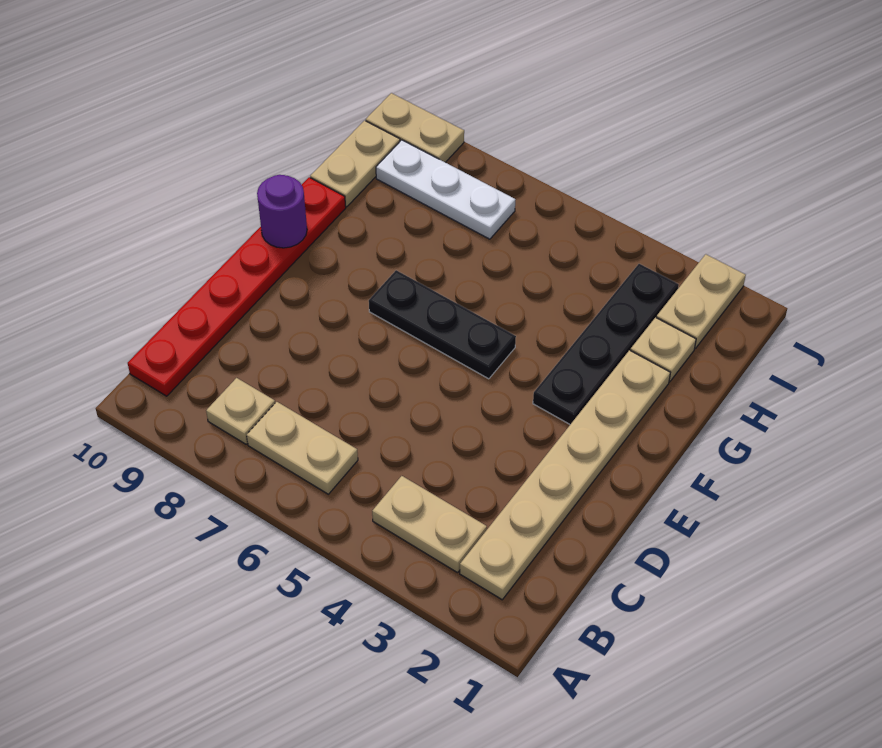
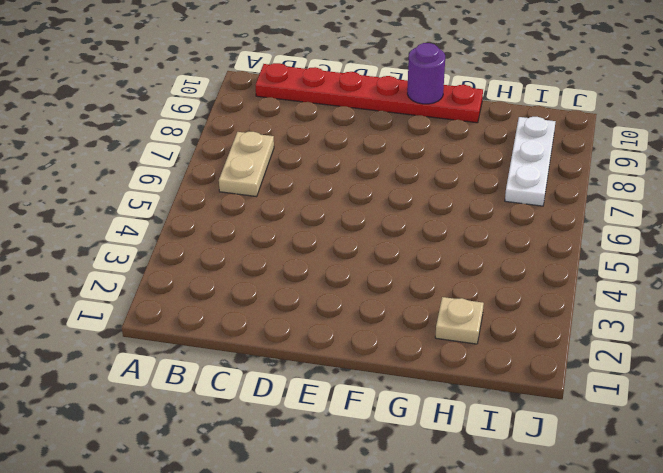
none -> tan plate B2:G2 level 1
none -> tan plate B3:B4 level 1
none -> tan plate B8 level 1

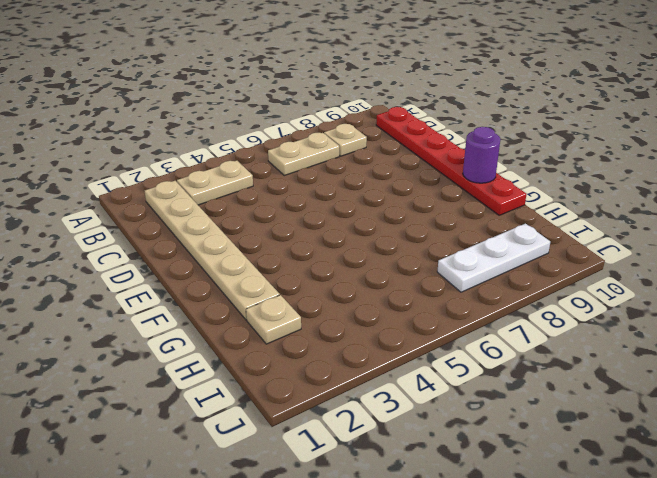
none -> black plate F3:I3 level 1
none -> black plate F5:F7 level 1
none -> tan plate H10:I10 level 1

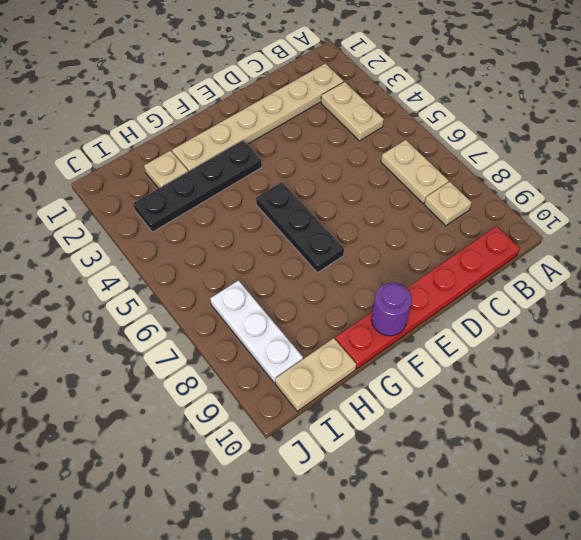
none -> tan plate I2:J2 level 1
none -> tan plate J9:J10 level 1

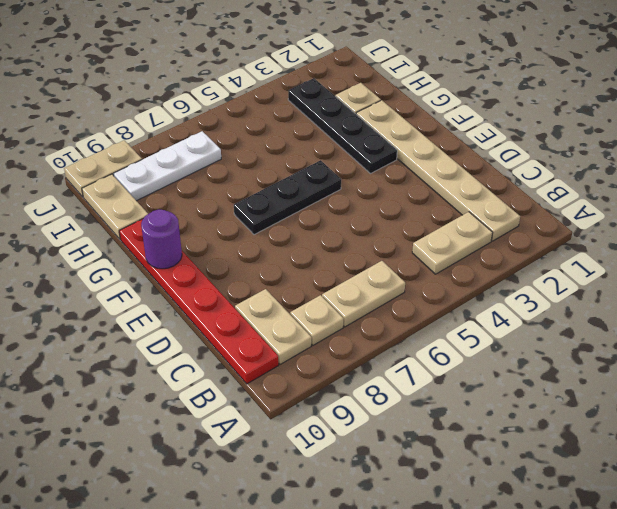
tan plate B9:C9 level 1 -> tan plate I2:J2 level 1

